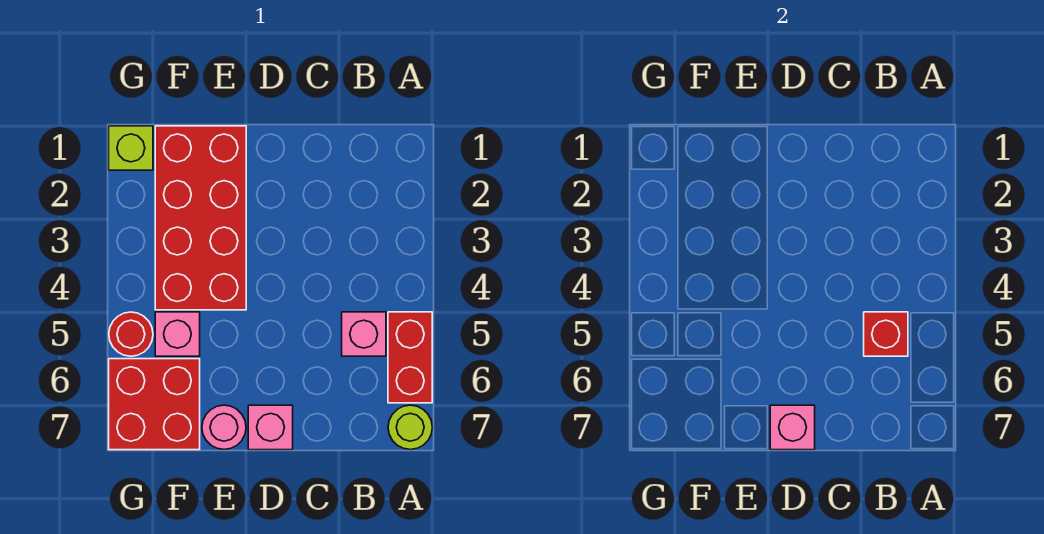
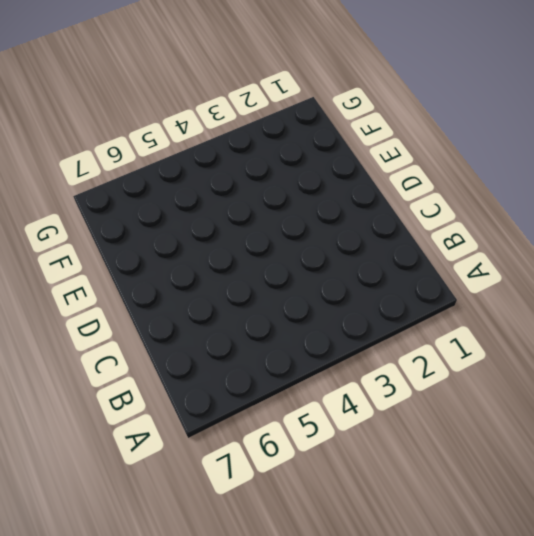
none -> red brick A5:A6 level 1
none -> lime round brick A7 level 1
none -> pink brick B5 level 1

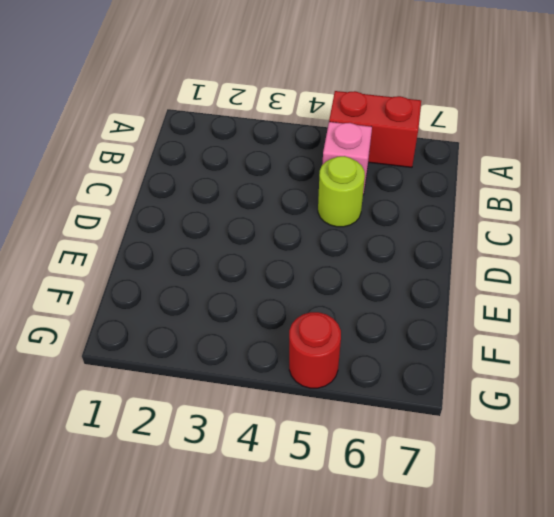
lime round brick C5 level 1 -> lime round brick A7 level 1
none -> pink brick D7 level 1
none -> red brick E1:F4 level 1
none -> pink round brick E7 level 1

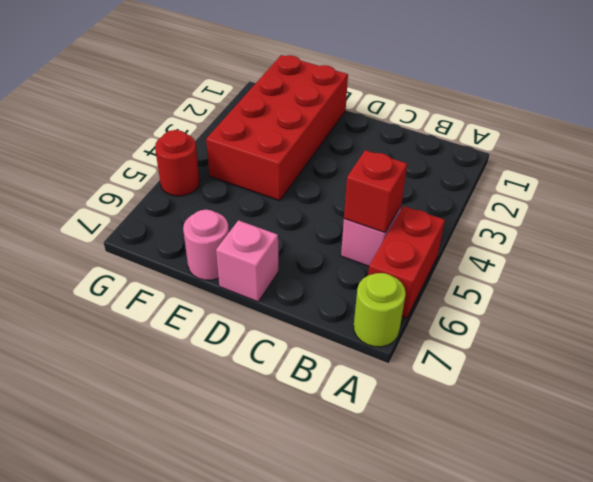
none -> pink brick F5 level 1
none -> red brick F6:G7 level 1
none -> lime brick G1 level 1

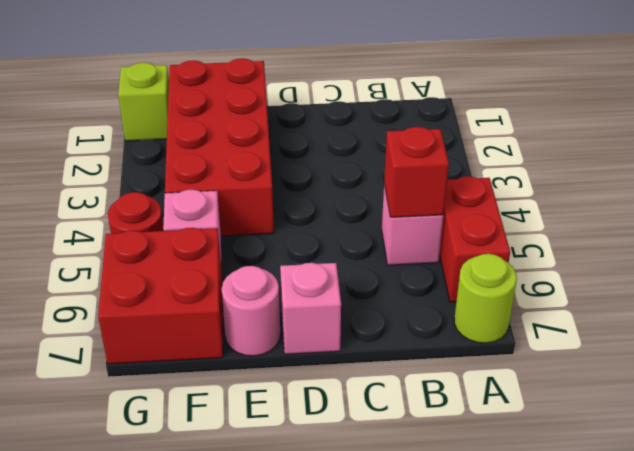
none -> pink brick D7 level 2

